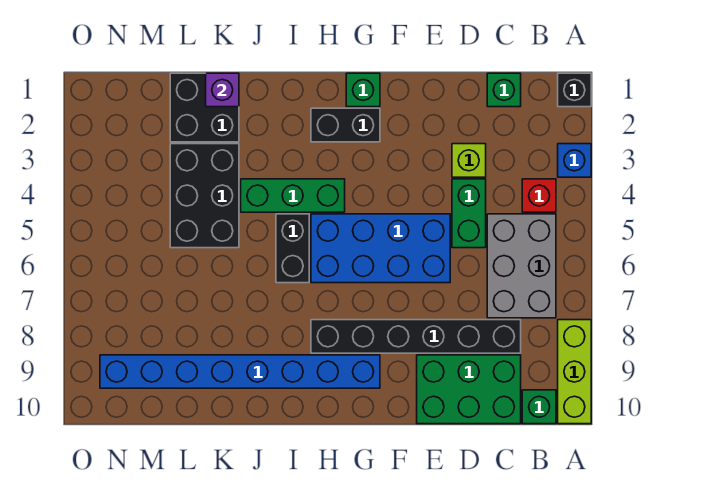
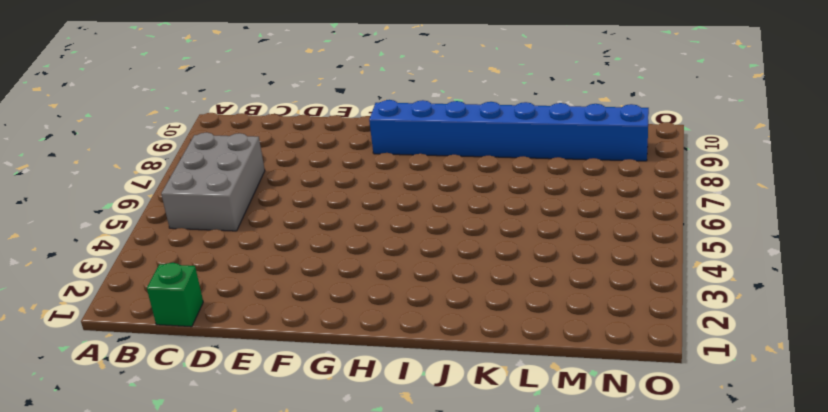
none -> black brick A1 level 1
none -> blue brick A3 level 1
none -> lime brick A8:A10 level 1

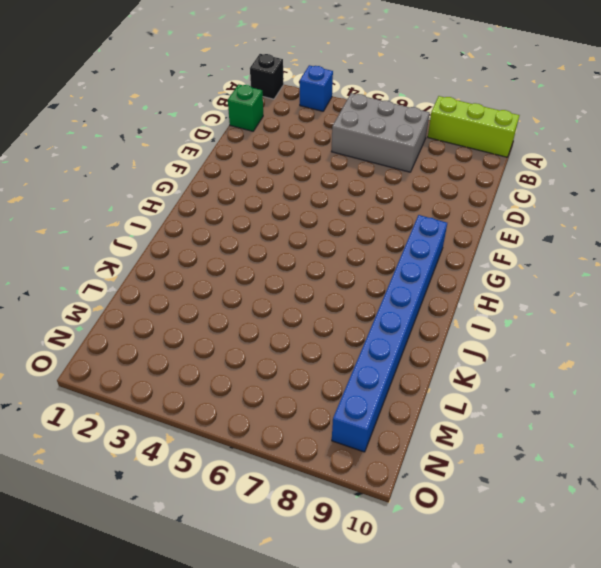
none -> red brick B4 level 1
none -> green brick B10 level 1
none -> black brick C8:H8 level 1

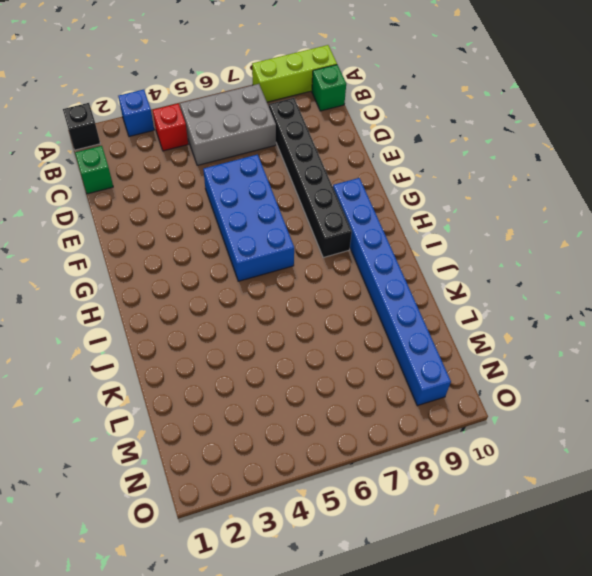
none -> green brick C9:E10 level 1
none -> lime brick D3 level 1
none -> green brick D4:D5 level 1

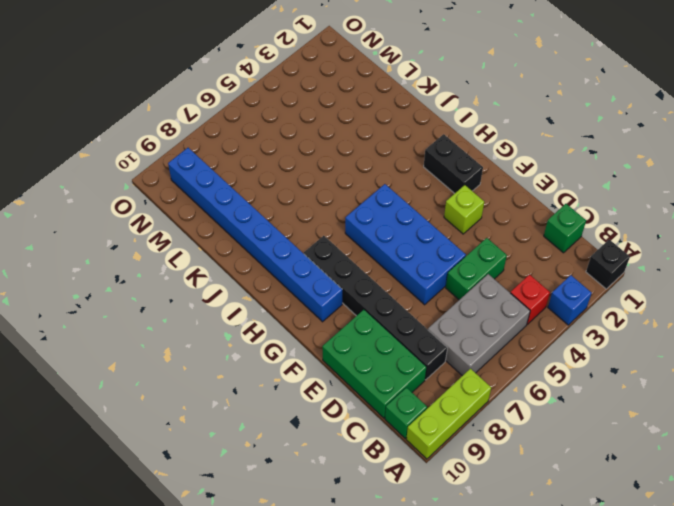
lime brick F3 level 1 -> lime brick D3 level 1
none -> green brick G1 level 1
none -> green brick H4:J4 level 1
none -> black brick I5:I6 level 1

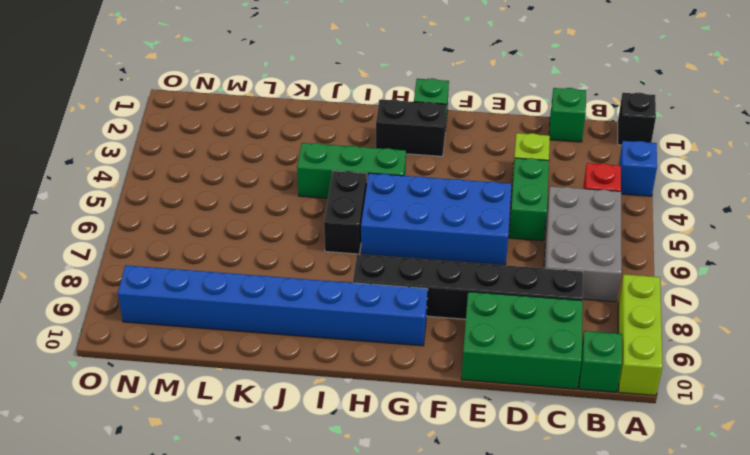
none -> black brick K1:L2 level 1
none -> black brick K3:L5 level 1
none -> purple brick K1 level 2

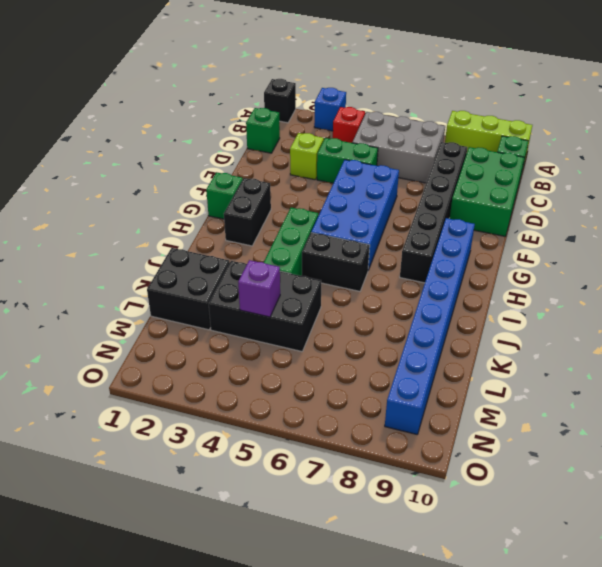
purple brick L4 level 2 -> purple brick K1 level 2

